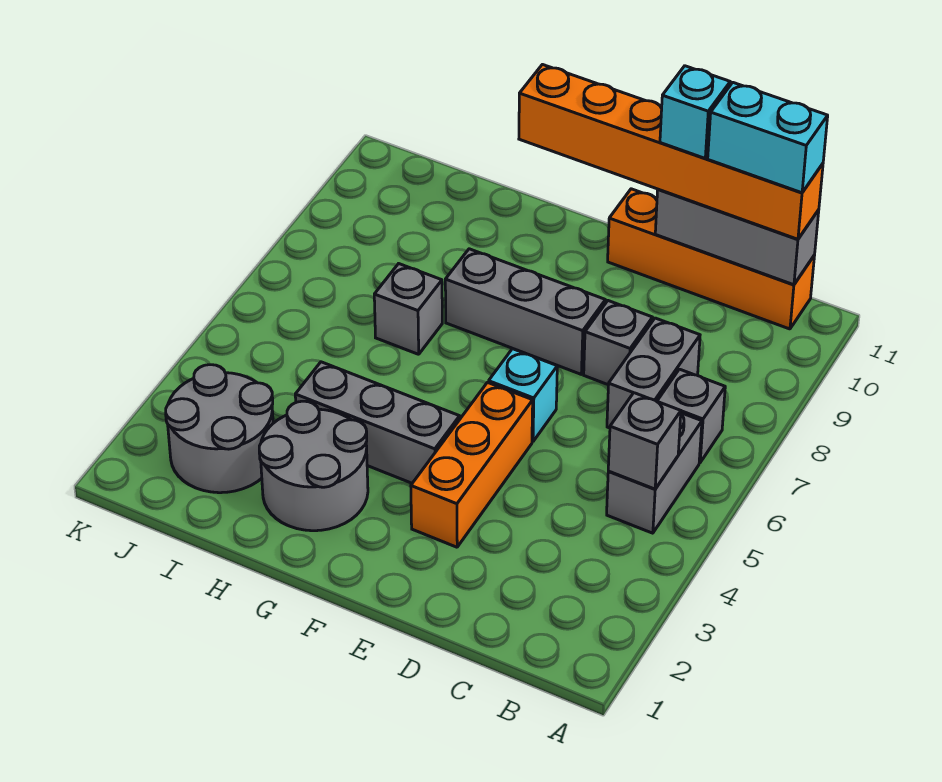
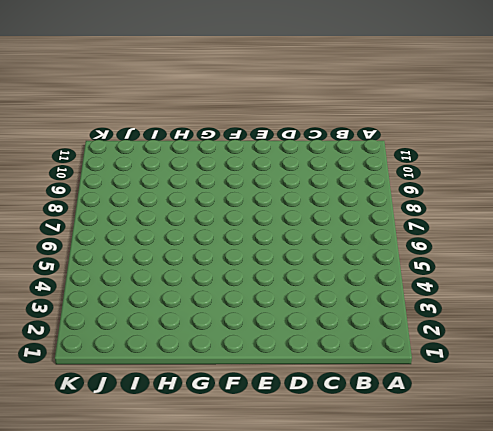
none -> grey brick B5:B6 level 1
none -> grey brick B7 level 1
none -> orange brick B11:E11 level 1

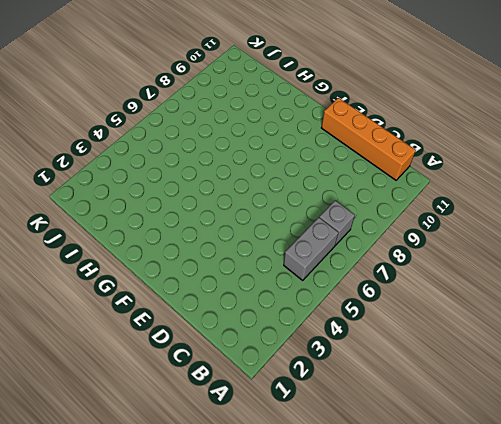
none -> grey brick C7:C8 level 1
none -> grey brick D8 level 1
none -> orange brick E3:E5 level 1

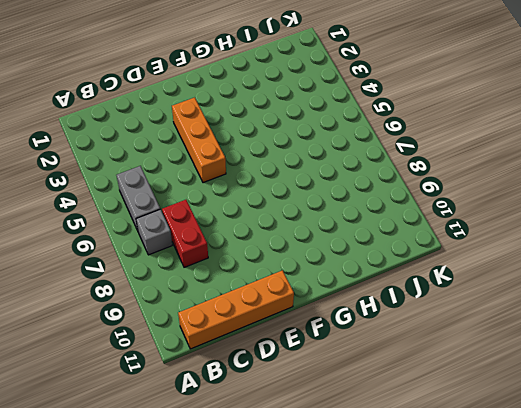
red brick C7:C8 level 1 -> grey brick C7:C8 level 1
none -> grey brick D8 level 1
none -> cyan brick E6 level 1
none -> grey brick E8:G8 level 1

